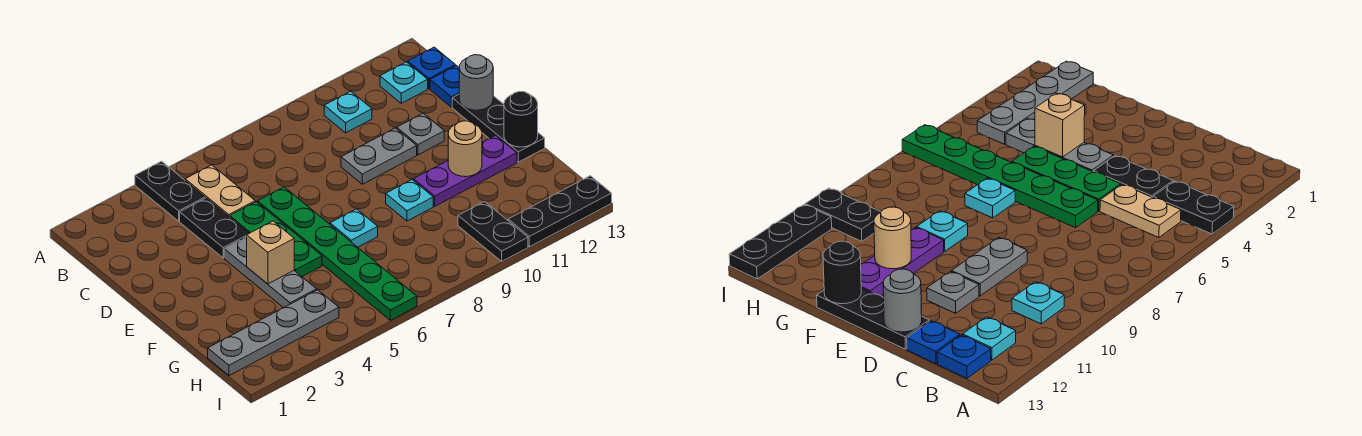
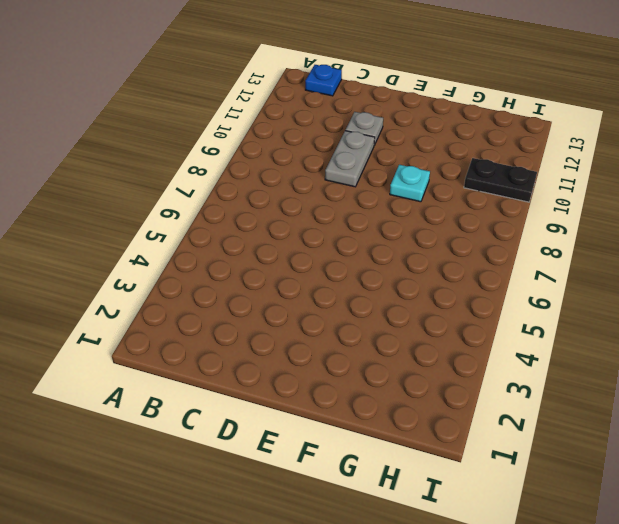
none -> black plate A4:B4 level 1
none -> tan plate B5:C5 level 1
none -> cyan plate B10 level 1

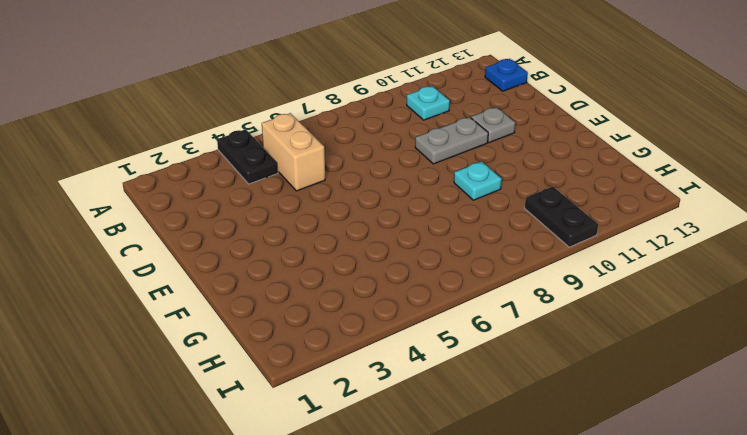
tan brick B5:C5 level 1 -> tan plate B5:C5 level 1
none -> cyan plate B12 level 1
none -> black plate C4:D4 level 1
none -> blue plate C13 level 1

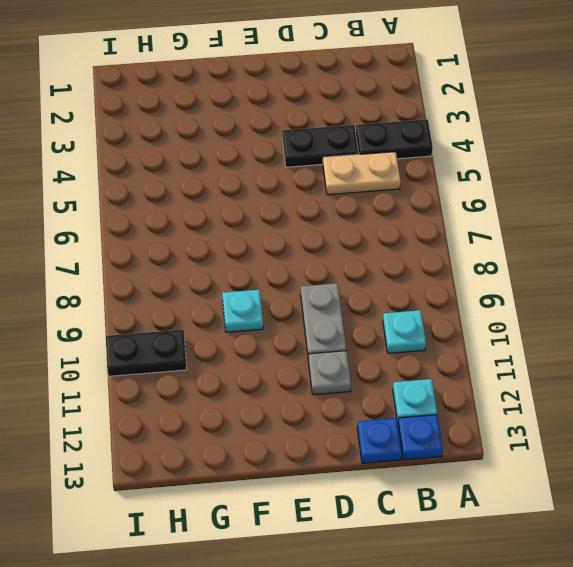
none -> green plate D5:F5 level 1
none -> green plate D6:I6 level 1
none -> black plate D13:F13 level 1

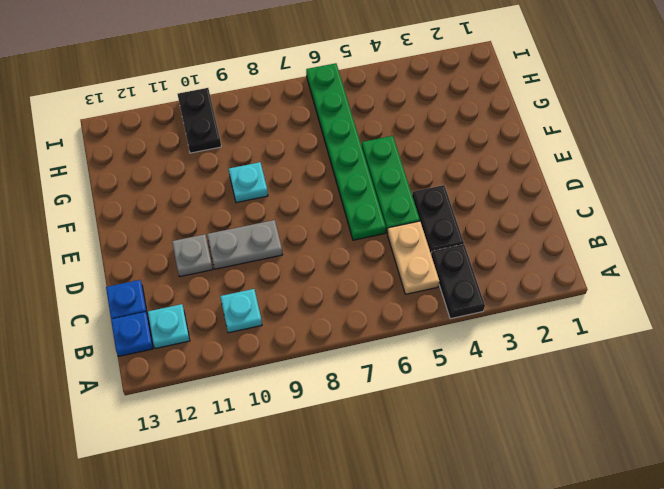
none -> black plate D13:F13 level 1
none -> grey plate E4:G4 level 1
none -> cyan plate F7 level 1

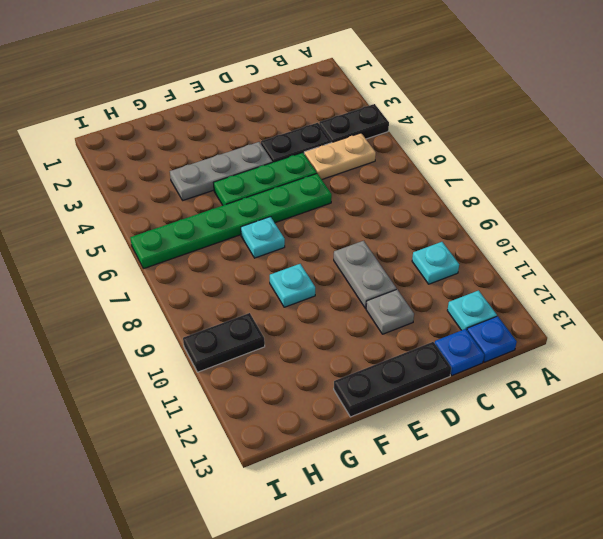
none -> purple plate F10:F12 level 1
none -> grey plate H1:H4 level 1
none -> black plate I11:I13 level 1

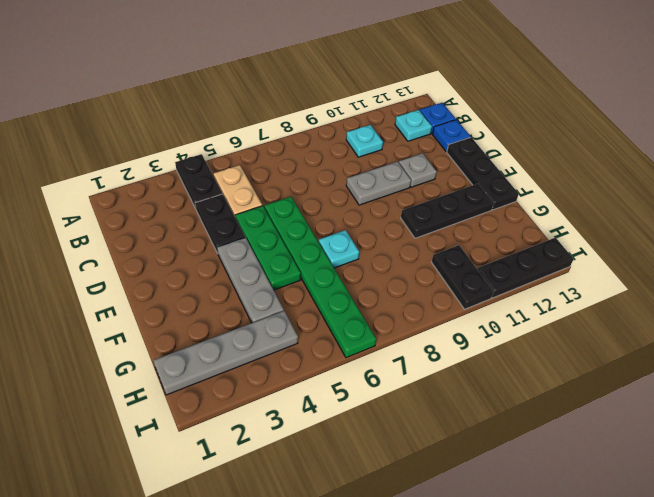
black plate F10:F12 level 1 -> purple plate F10:F12 level 1
none -> cyan plate F9 level 1
none -> grey round brick D13 level 2
none -> tan brick F4 level 2

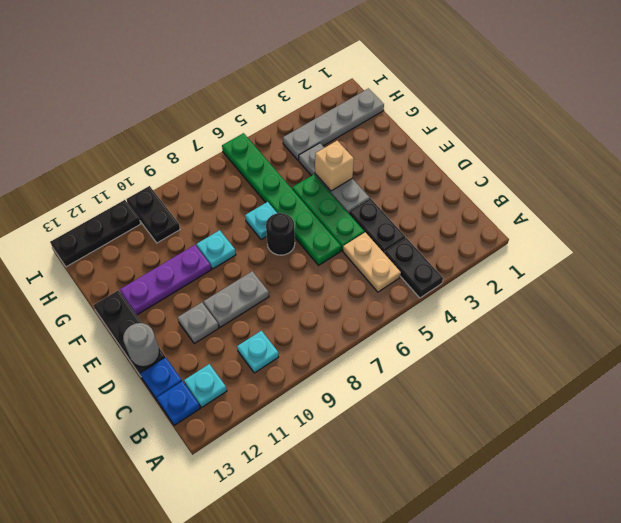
black round brick E7 level 1 -> black round brick F13 level 2
none -> tan round brick F11 level 2

